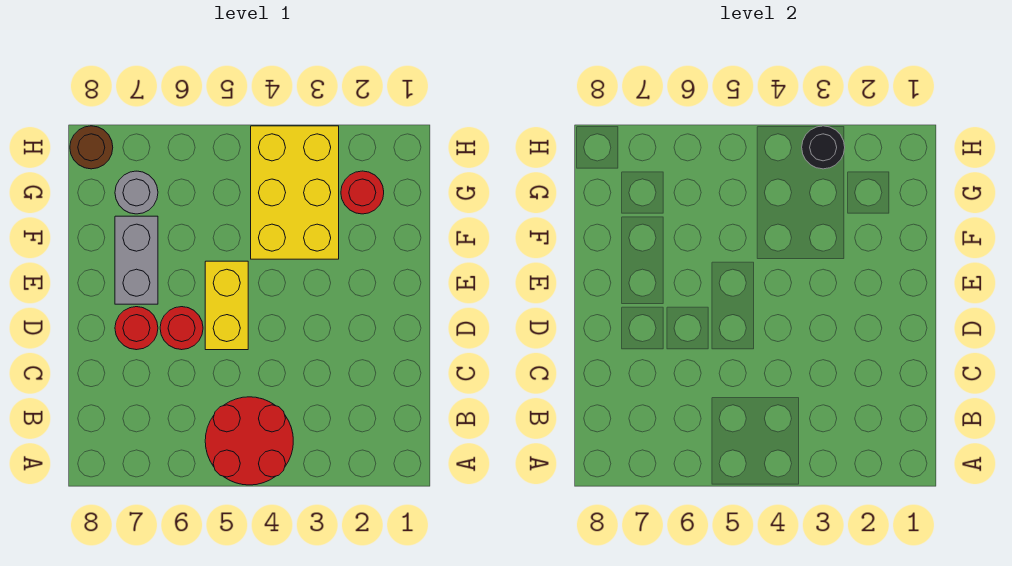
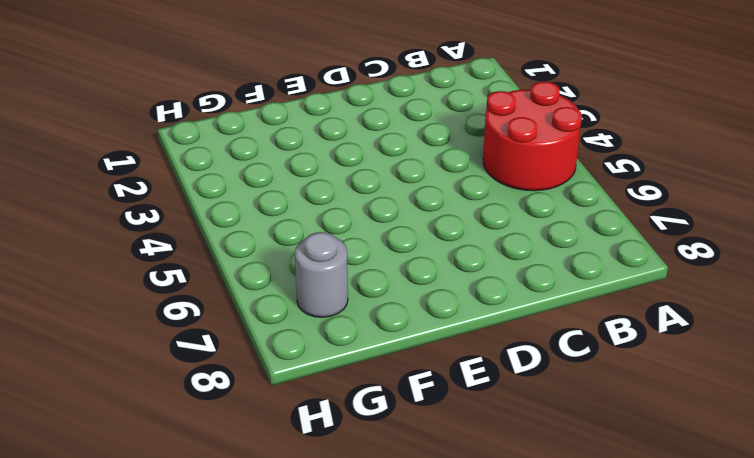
none -> yellow brick D5:E5 level 1
none -> red round brick D6 level 1

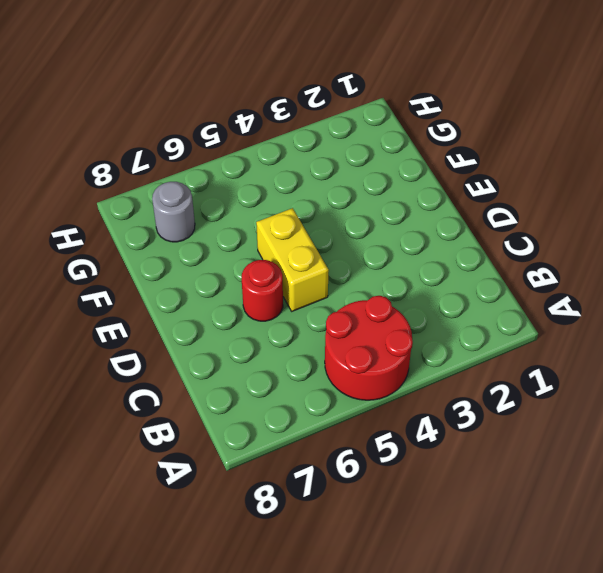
none -> red round brick D7 level 1
none -> grey brick E7:F7 level 1

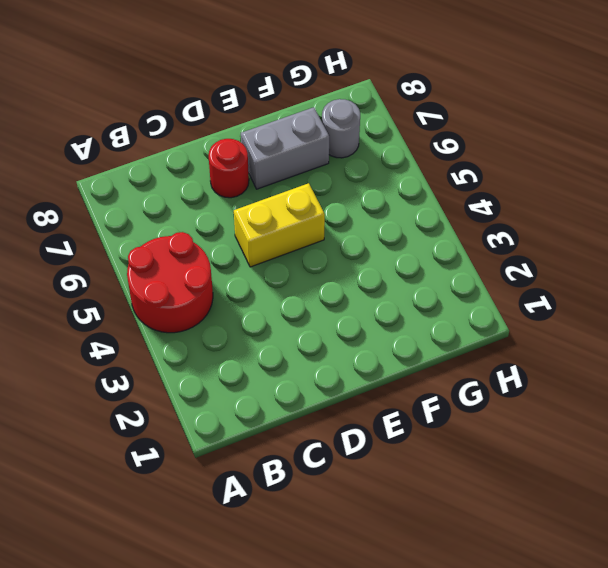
none -> red round brick D6 level 1
none -> yellow brick F3:H4 level 1

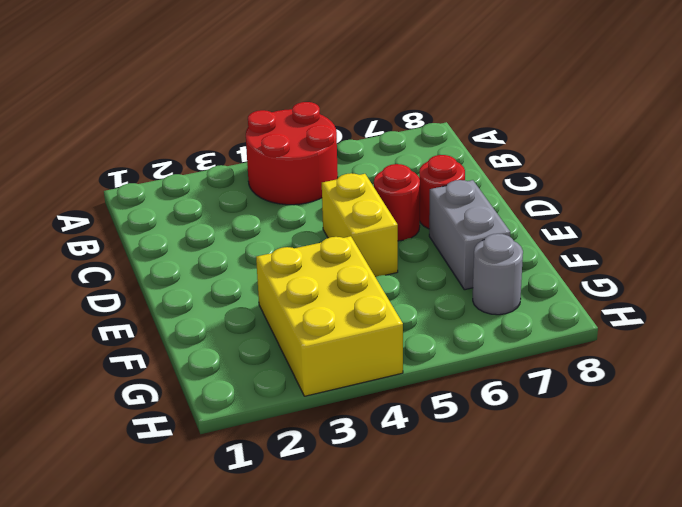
none -> red round brick G2 level 1
none -> brown round brick H8 level 1

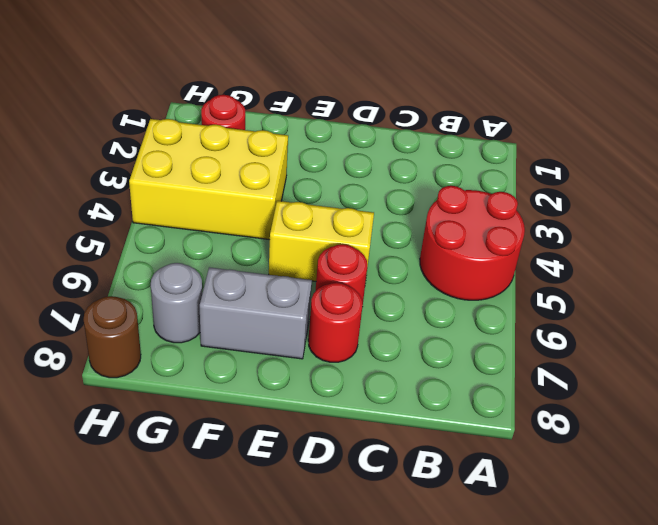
none -> black round brick H3 level 2

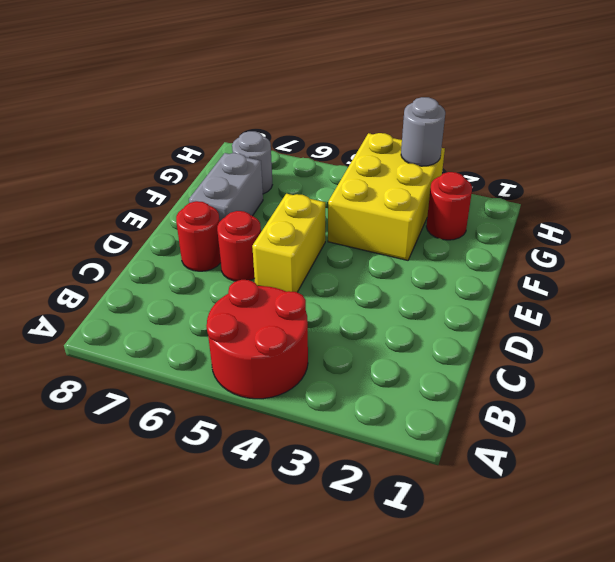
grey round brick H3 level 2 -> black round brick H3 level 2
none -> brown round brick H8 level 1

